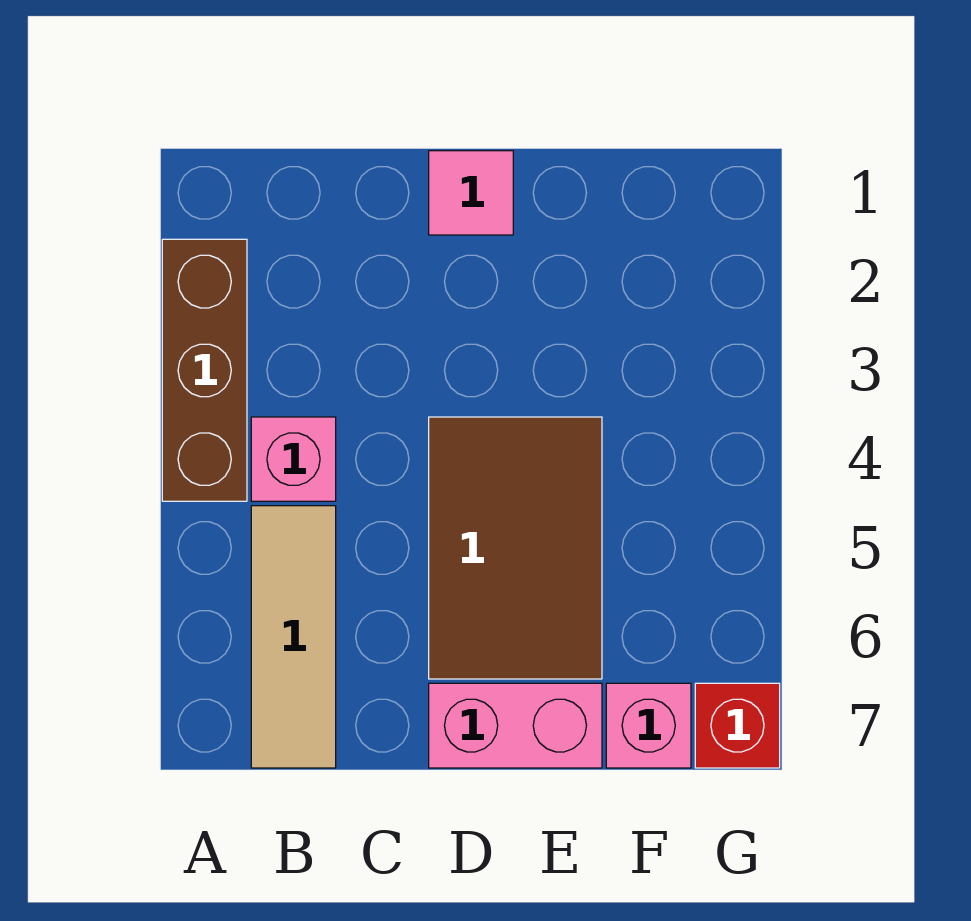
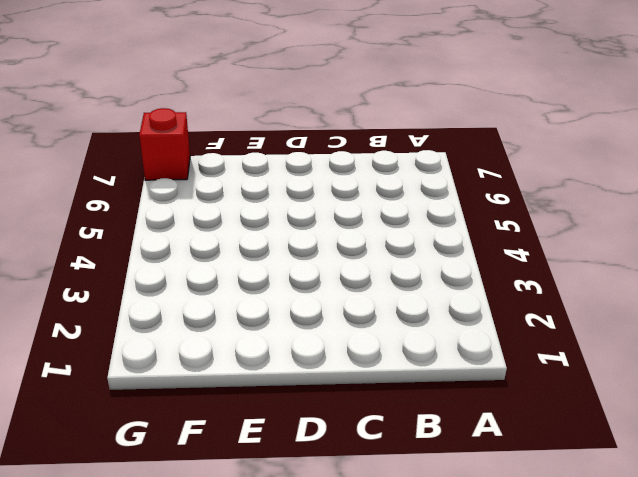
none -> brown brick A2:A4 level 1
none -> pink brick B4 level 1

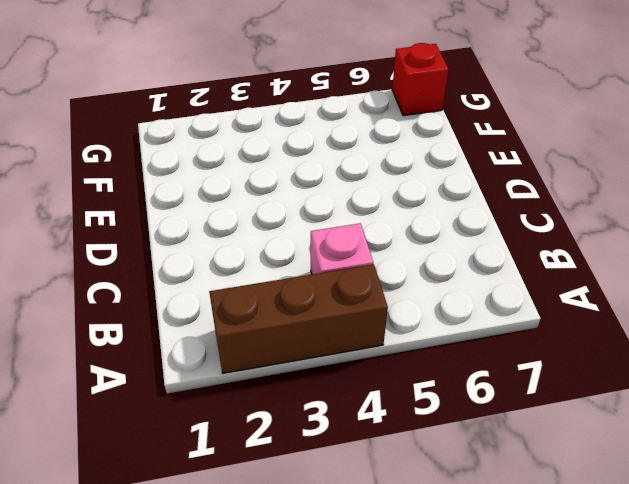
none -> tan tile B5:B7 level 1
none -> pink tile D1 level 1

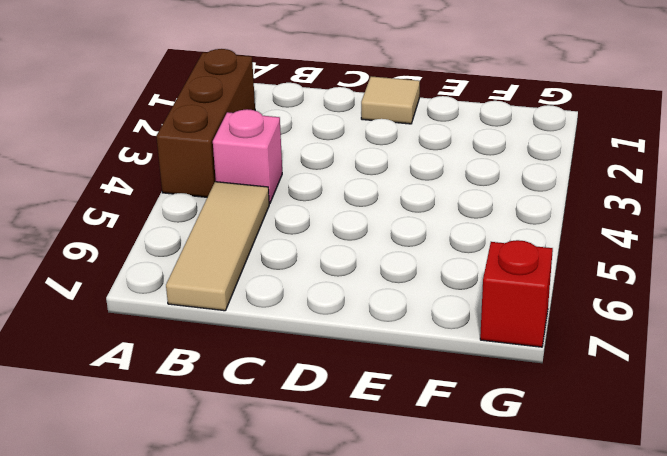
tan tile D1 level 1 -> pink tile D1 level 1
none -> brown tile D4:E6 level 1
none -> pink brick D7:E7 level 1

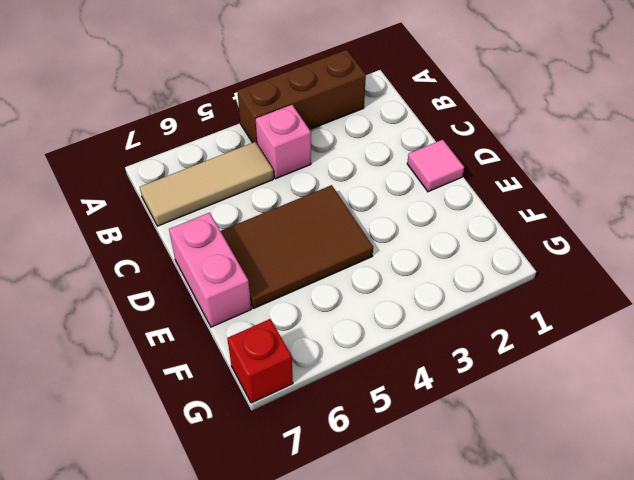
none -> pink brick F7 level 1

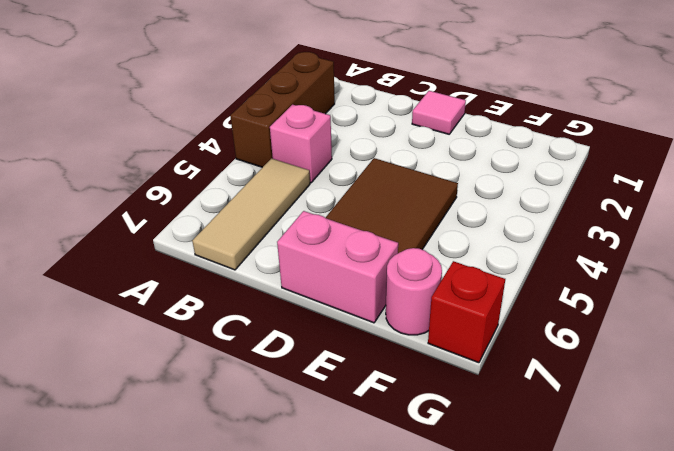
pink round brick F7 level 1 -> pink brick F7 level 1

